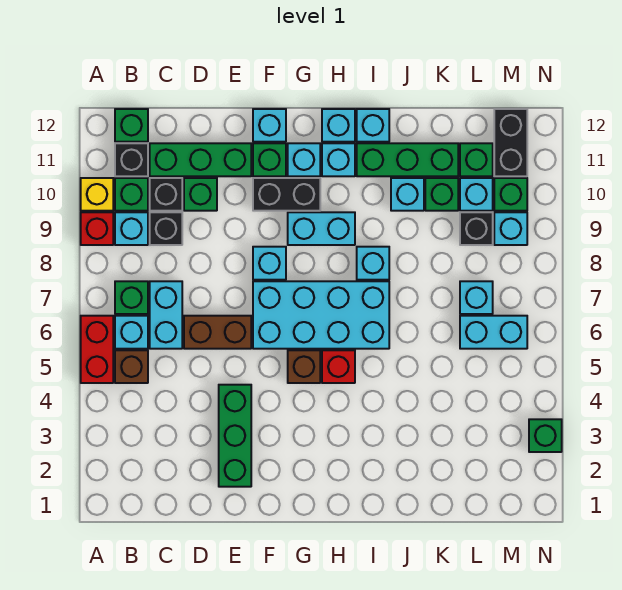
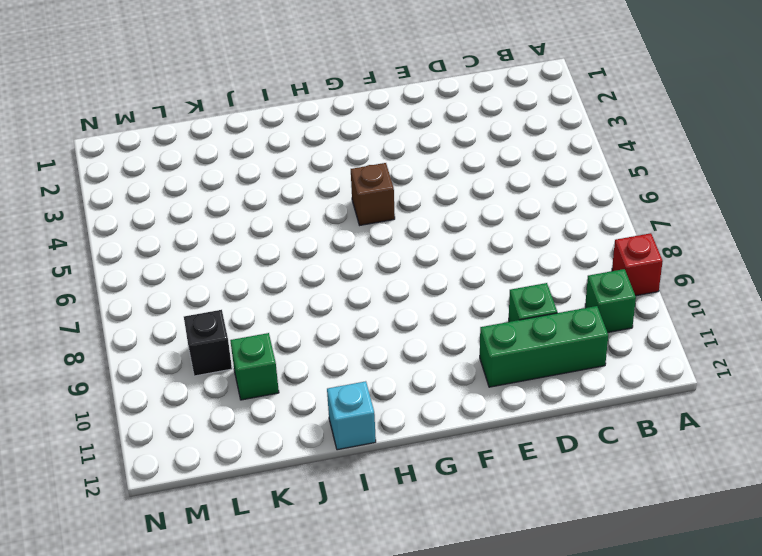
none -> red brick A5:A6 level 1
none -> yellow brick A10 level 1
none -> brown brick B5 level 1
none -> cyan brick B6 level 1

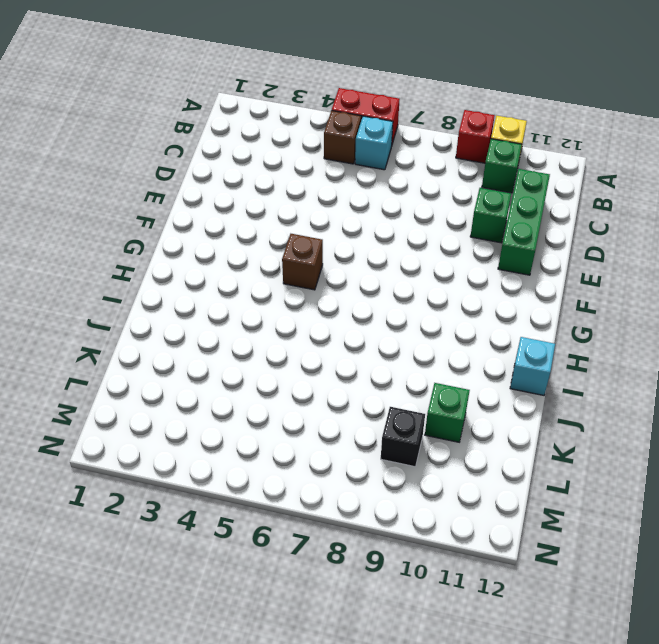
none -> green brick B7 level 1
none -> cyan brick B9 level 1
none -> black brick B11 level 1
none -> green brick B12 level 1

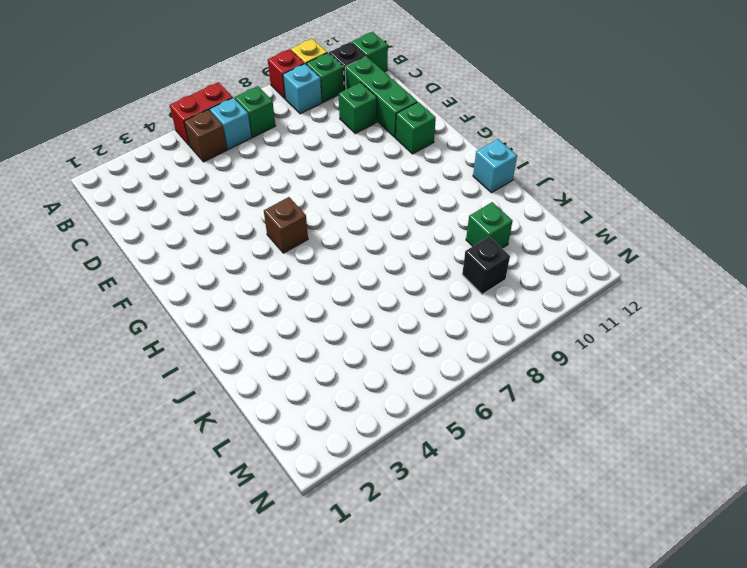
none -> cyan brick C6:C7 level 1
none -> black brick C9 level 1
none -> black brick C10 level 1
none -> brown brick D6:E6 level 1

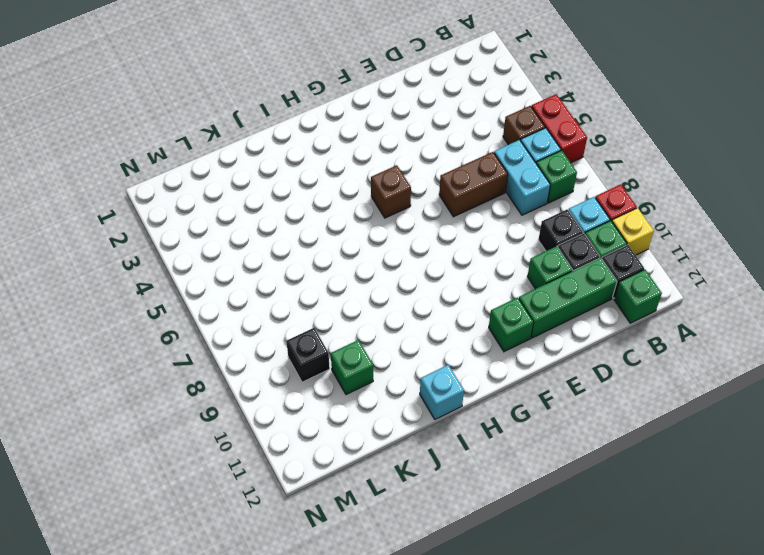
none -> green brick E2:E4 level 1
none -> cyan brick F6:I7 level 1
none -> cyan brick F8 level 1
none -> black brick F10:G10 level 1

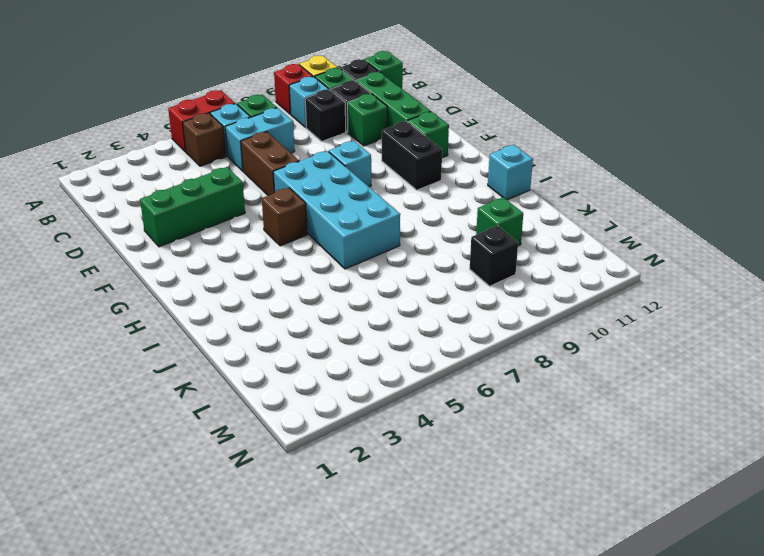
none -> cyan brick F12 level 1
none -> cyan brick G9:H9 level 1
none -> cyan brick G11 level 1
none -> red brick H5 level 1

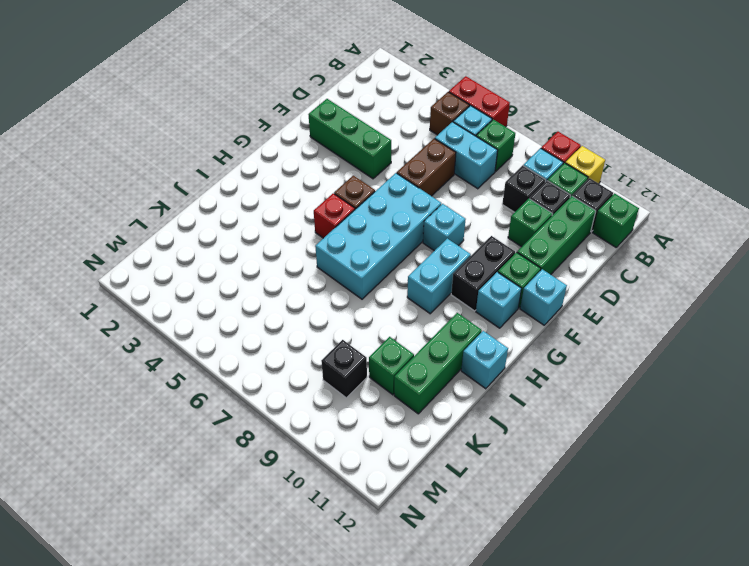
none -> cyan brick H11 level 1
none -> cyan brick H12 level 1
none -> cyan brick I8 level 1
none -> cyan brick J10 level 1

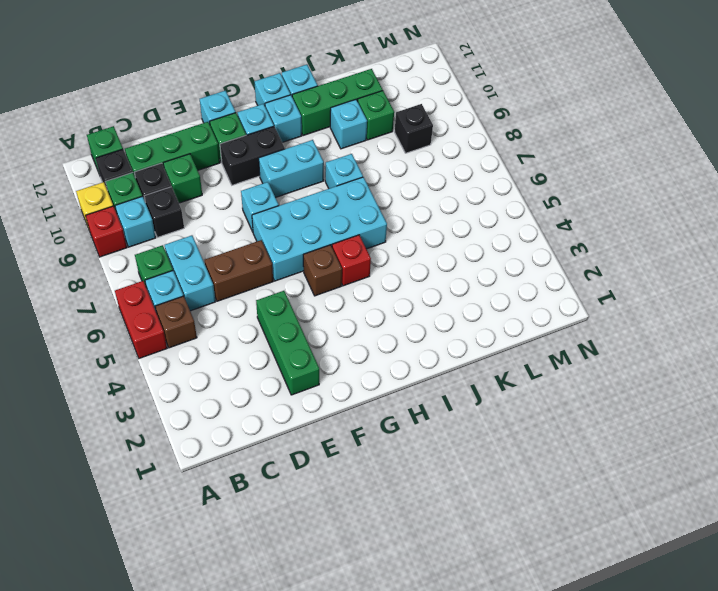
none -> cyan brick L6:M6 level 1
none -> cyan brick L7 level 1
none -> cyan brick L10 level 1
none -> green brick L11 level 1

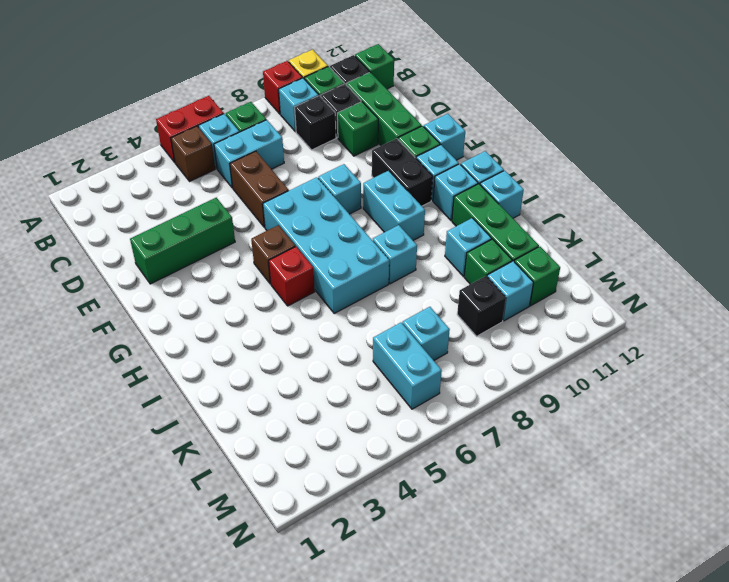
none -> cyan brick M9 level 1
none -> green brick M10 level 1
none -> black brick M11:M12 level 1
none -> green brick N3 level 1

